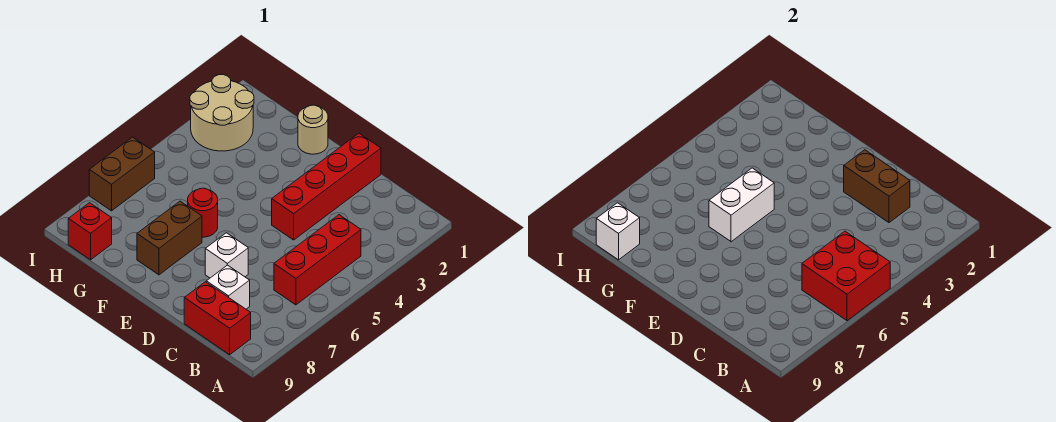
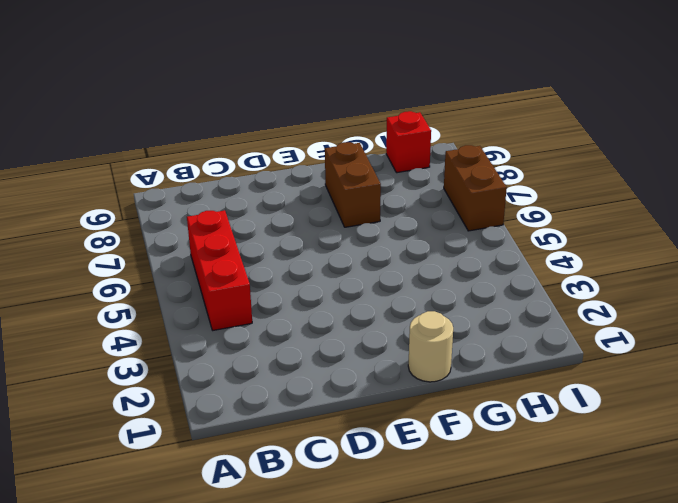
none -> red brick B9:C9 level 1
none -> white brick C8 level 1
none -> red brick D1:D4 level 1

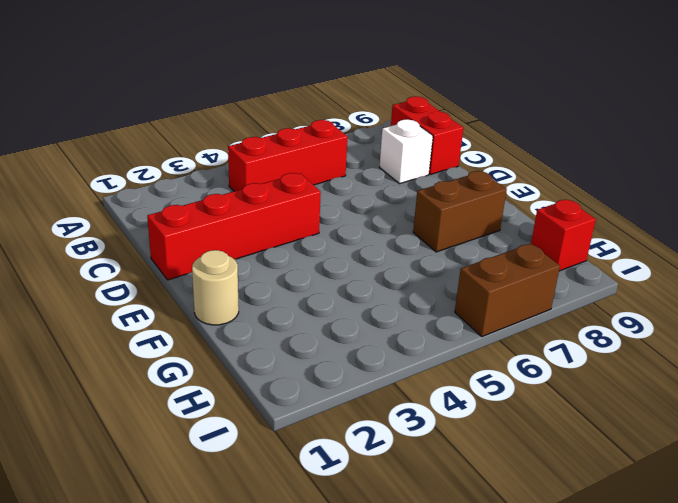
none -> white brick D7 level 1
none -> red round brick F6 level 1
none -> tan round brick H2:I3 level 1

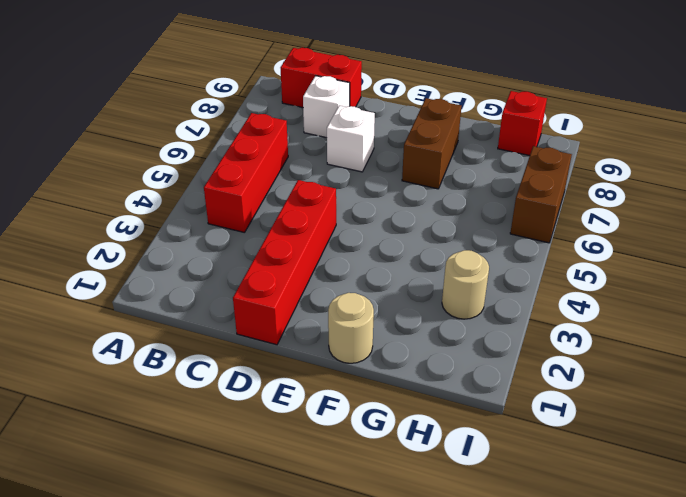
tan round brick H3 level 1 -> tan round brick H2:I3 level 1
none -> red round brick F6 level 1
none -> red brick A5:B6 level 2
none -> brown brick C2:D2 level 2

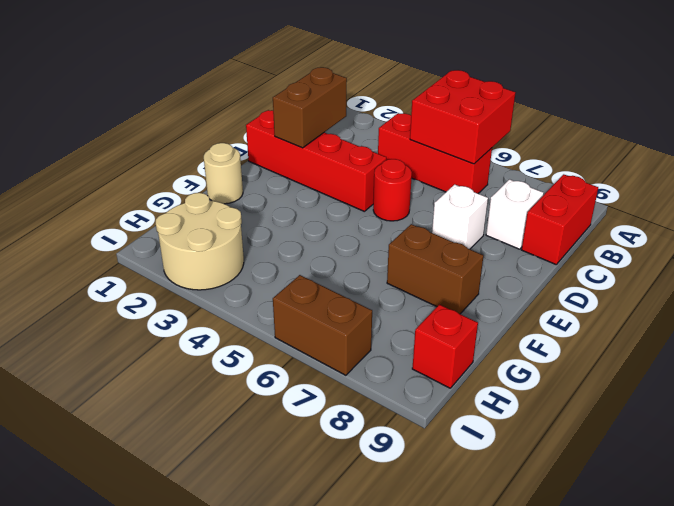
red round brick D5 level 1 -> red round brick F6 level 1
none -> white brick F5:F6 level 2
none -> white brick H9 level 2

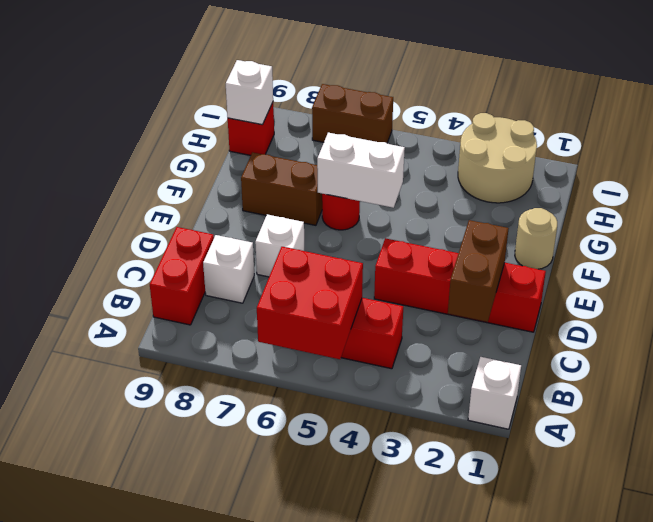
white brick A1 level 1 -> none

